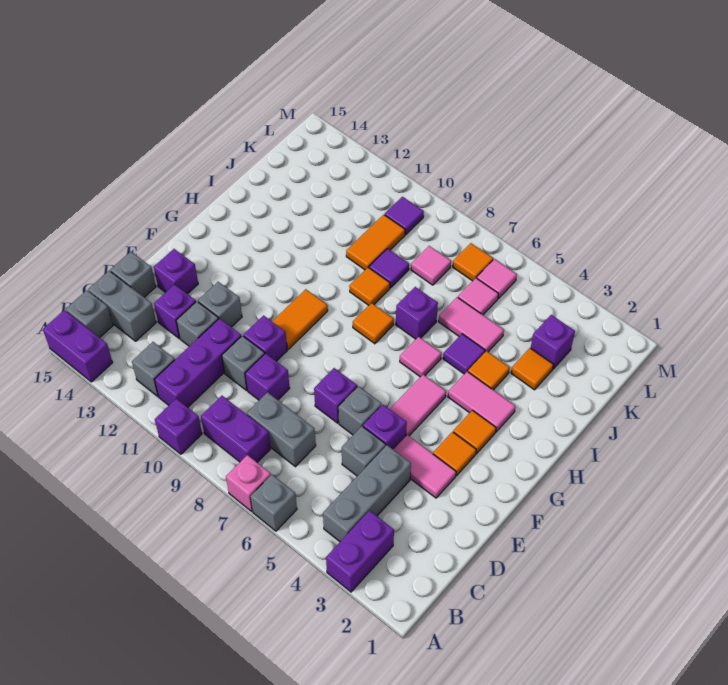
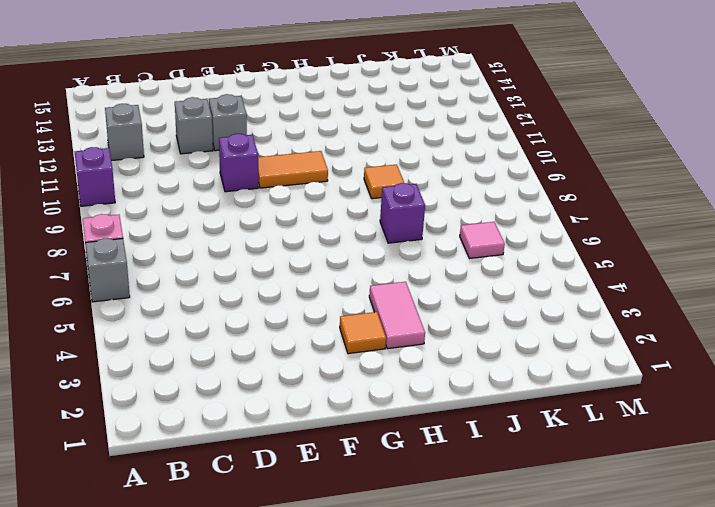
none -> purple brick A3:B3 level 1
none -> purple brick A14:A15 level 1
none -> grey brick B4:D4 level 1
none -> purple brick B8:B9 level 1

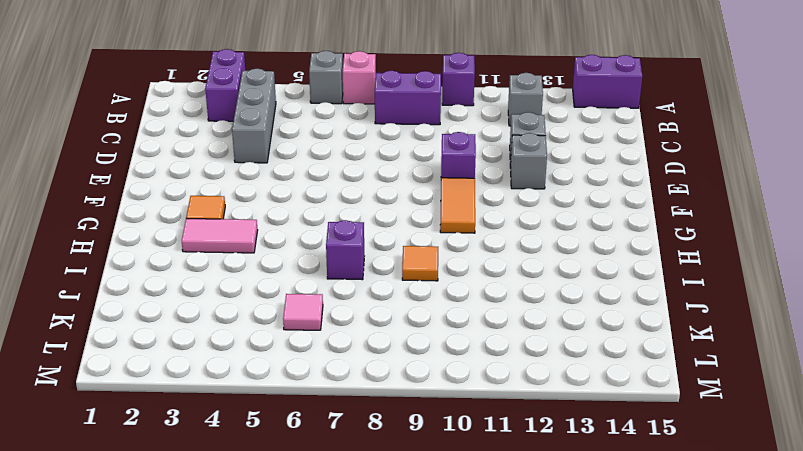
none -> purple brick B11:D11 level 1
none -> grey brick B15 level 1
none -> grey brick C7:C8 level 1
none -> grey brick C14:C15 level 1

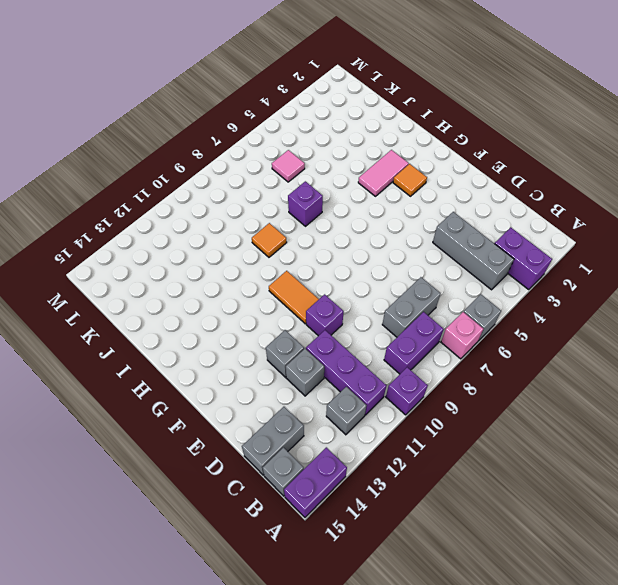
none -> grey brick D5 level 1
none -> purple brick D9 level 1
none -> grey brick D10 level 1
none -> purple brick D13 level 1

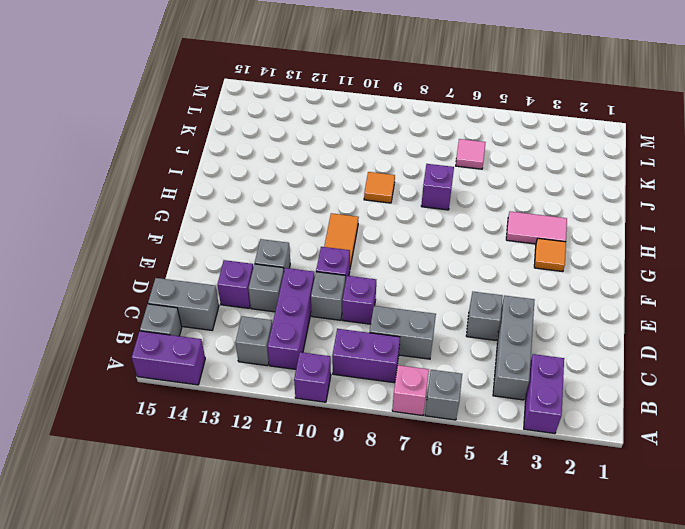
none -> grey brick D15 level 1
none -> pink tile E3:E4 level 1
none -> purple brick E5 level 1
none -> grey brick E6 level 1

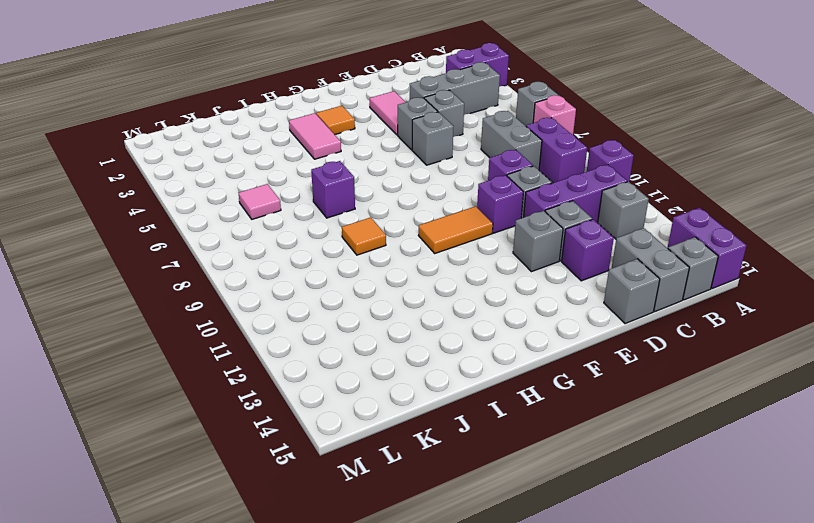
grey brick E5 level 1 -> purple brick E5 level 1
none -> purple brick E7 level 1
none -> purple brick E14 level 1
none -> orange tile F3 level 1
none -> pink tile F5:G5 level 1

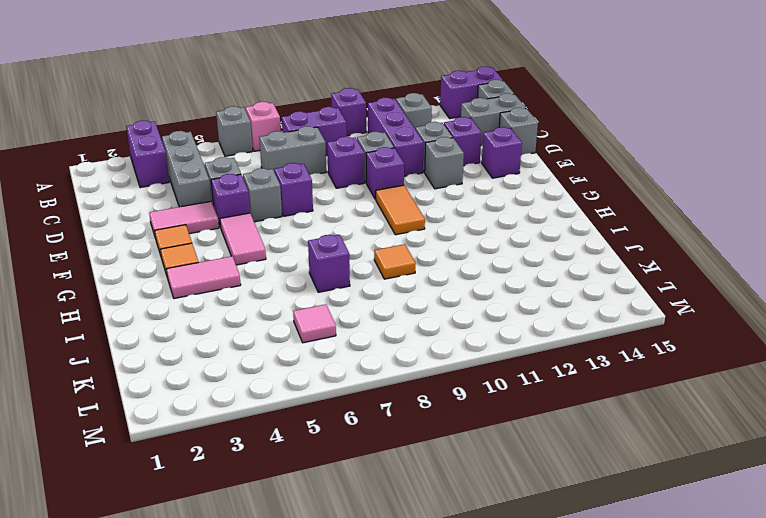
none -> pink tile H6 level 1
none -> orange tile H8 level 1
none -> orange tile I4 level 1
none -> purple tile I5 level 1

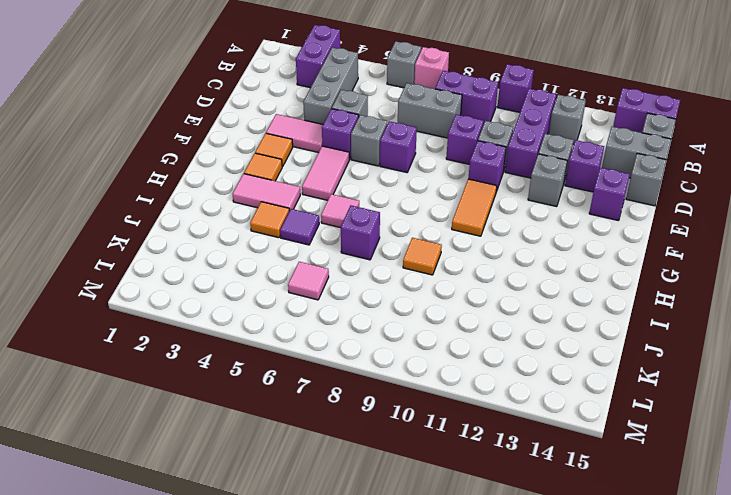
none -> orange tile H8 level 1
none -> orange tile J3 level 1
none -> pink tile J5:J6 level 1
none -> purple tile J9 level 1

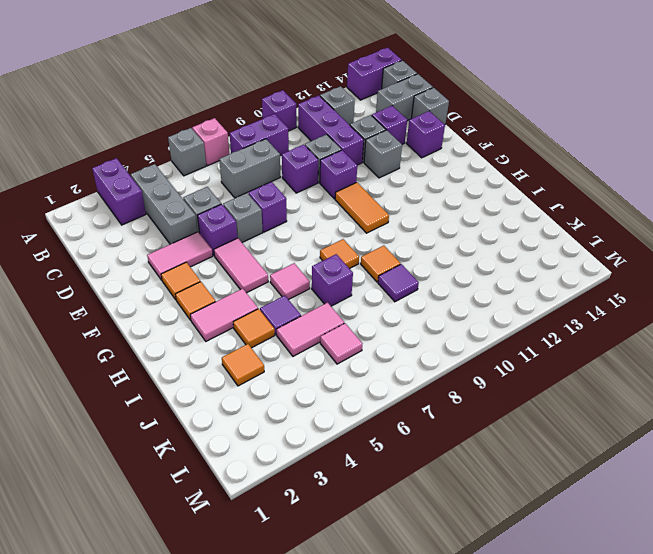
none -> orange tile J10:K10 level 1
none -> purple brick K3 level 1
none -> pink tile K8 level 1
none -> pink tile L6 level 1

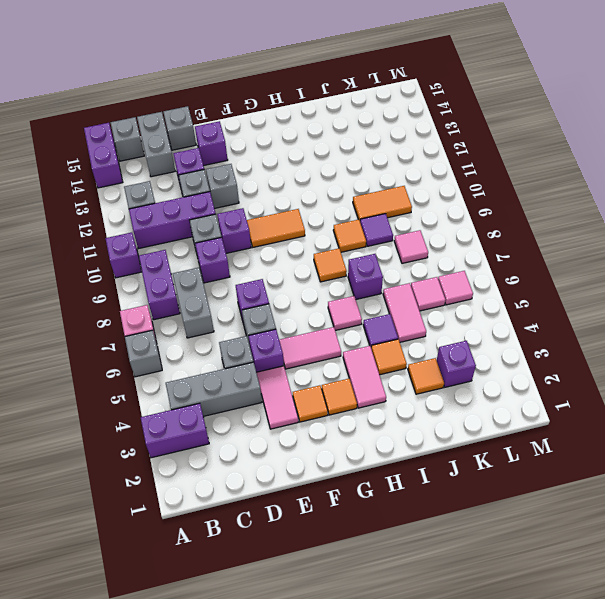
none -> orange tile L7 level 1
none -> purple tile L10 level 1

